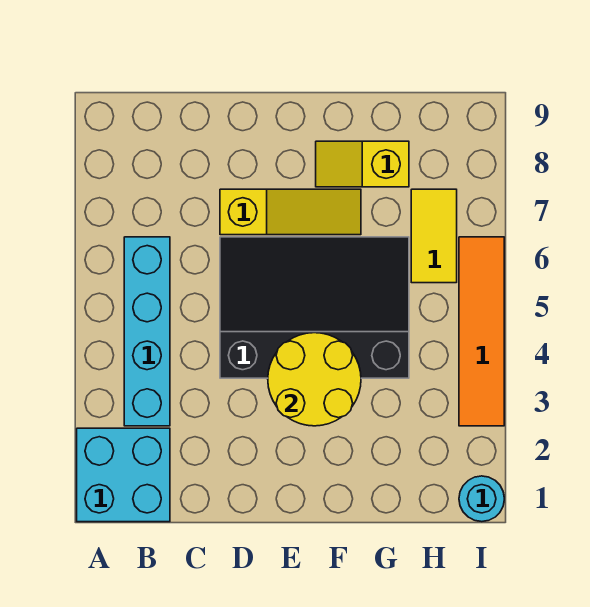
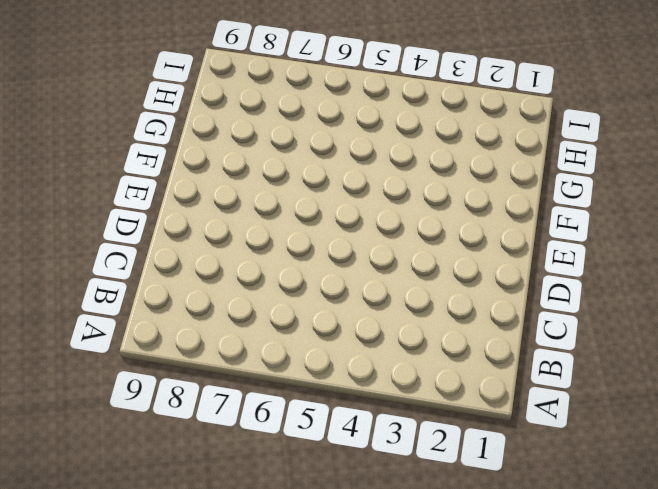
none -> cyan brick A1:B2 level 1
none -> cyan brick B3:B6 level 1

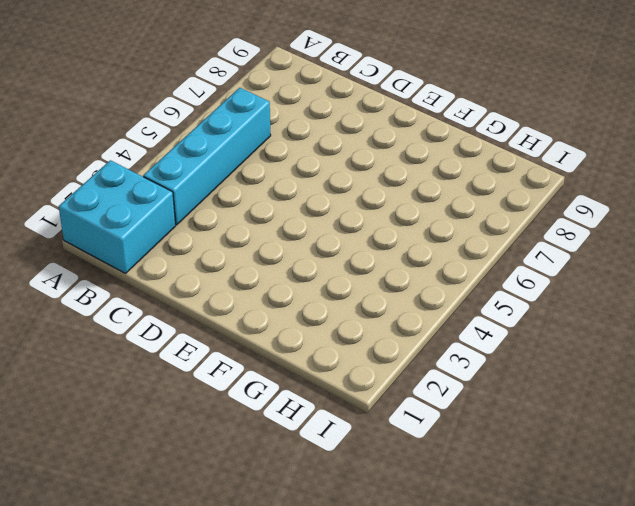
none -> black slope D4:G6 level 1 top 4
none -> yellow slope D7:F7 level 1 top D

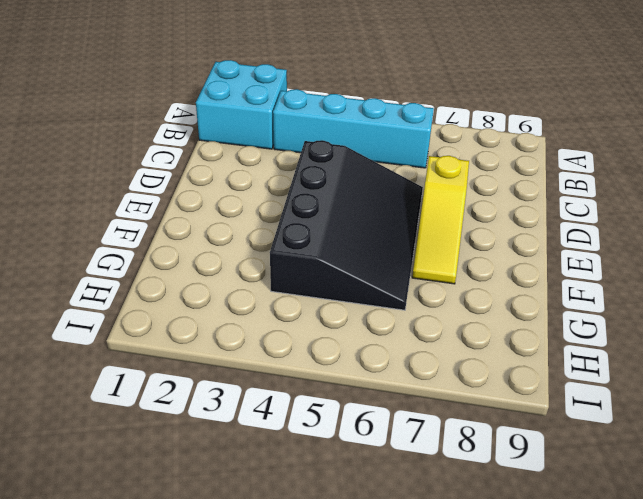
none -> yellow slope F8:G8 level 1 top G
none -> yellow tile H6:H7 level 1

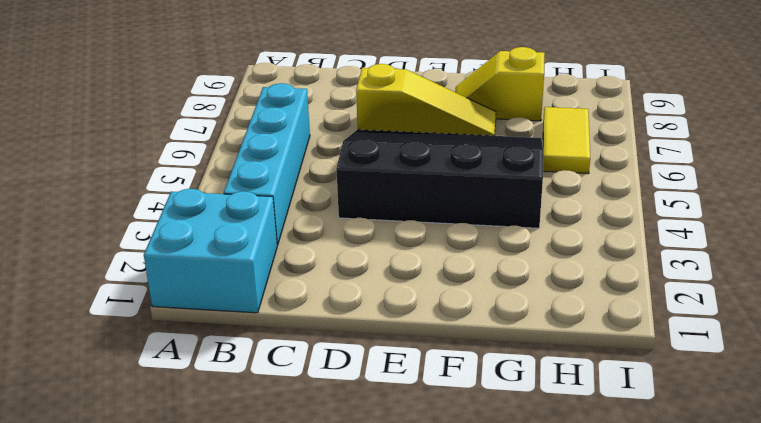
none -> cyan round brick I1 level 1
none -> orange tile I3:I6 level 1

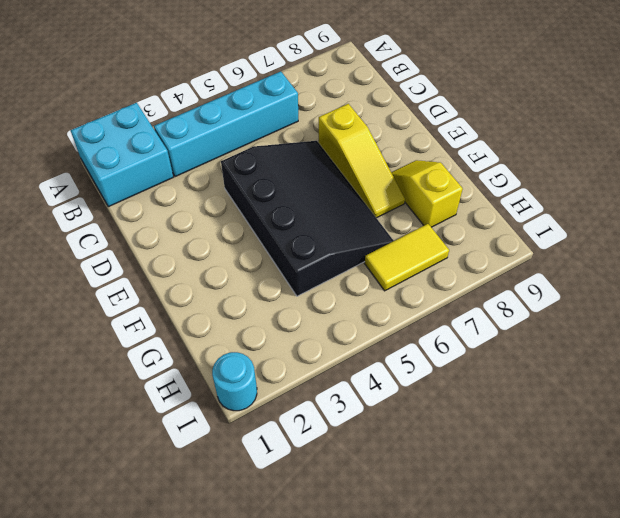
none -> orange tile I3:I6 level 1
none -> yellow round brick E3:F4 level 2

